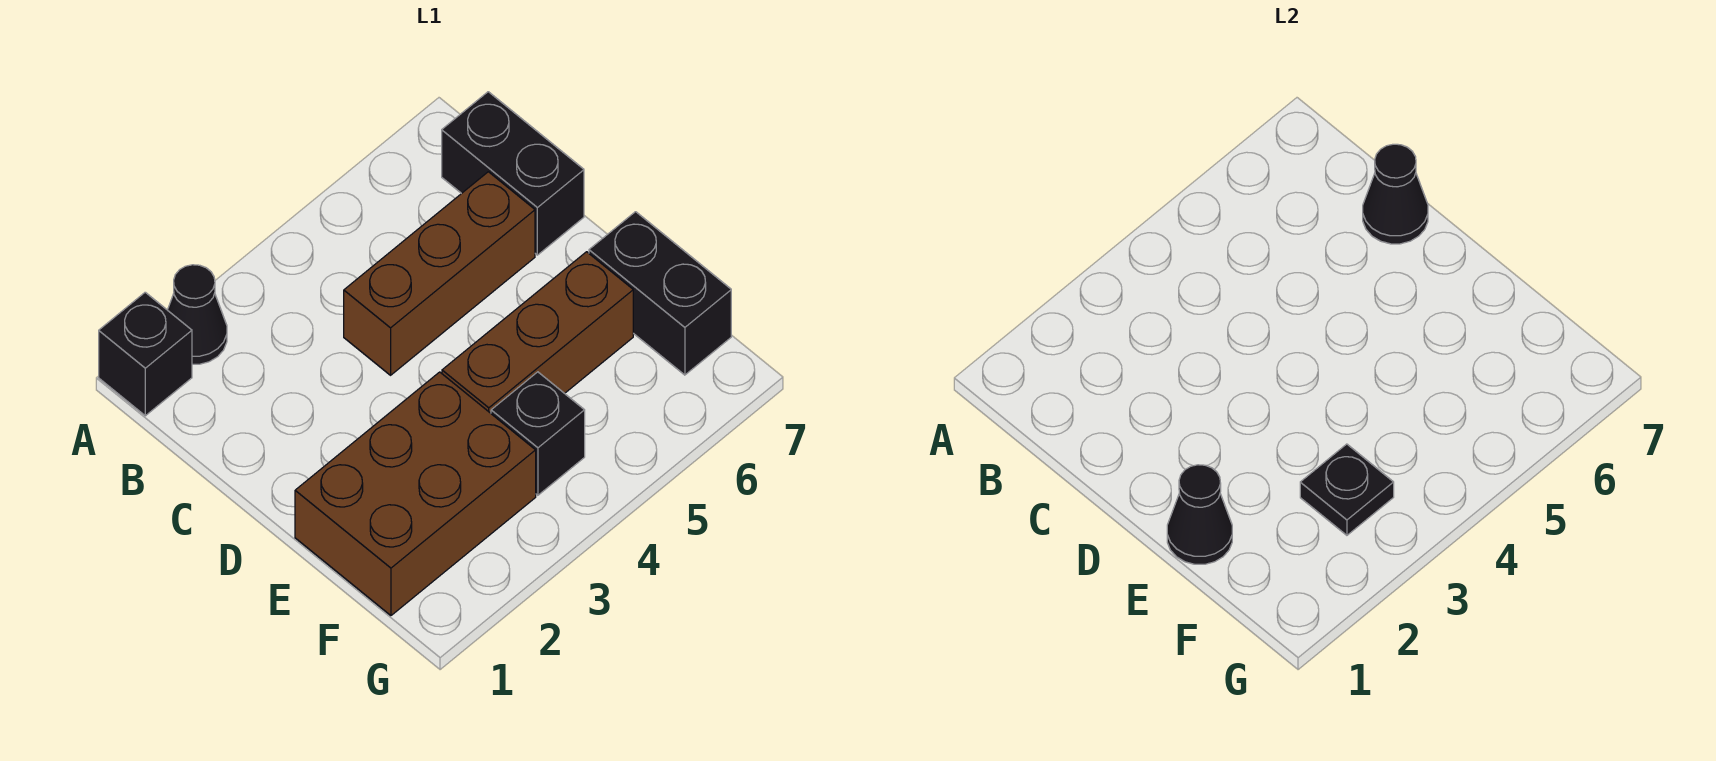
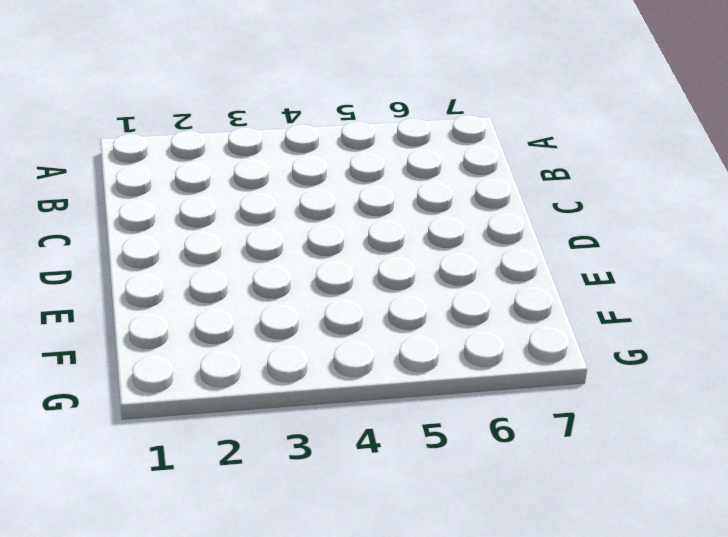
none -> black brick A1 level 1
none -> black cone A2 level 1

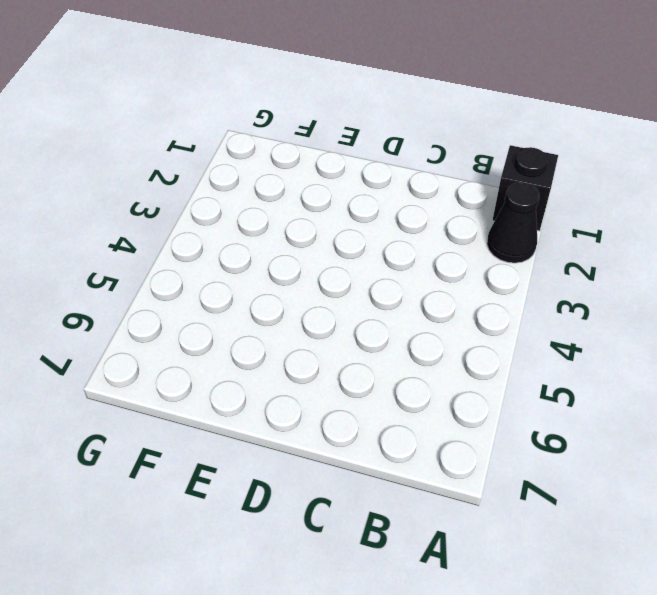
none -> black brick B7:C7 level 1
none -> brown brick C4:C6 level 1

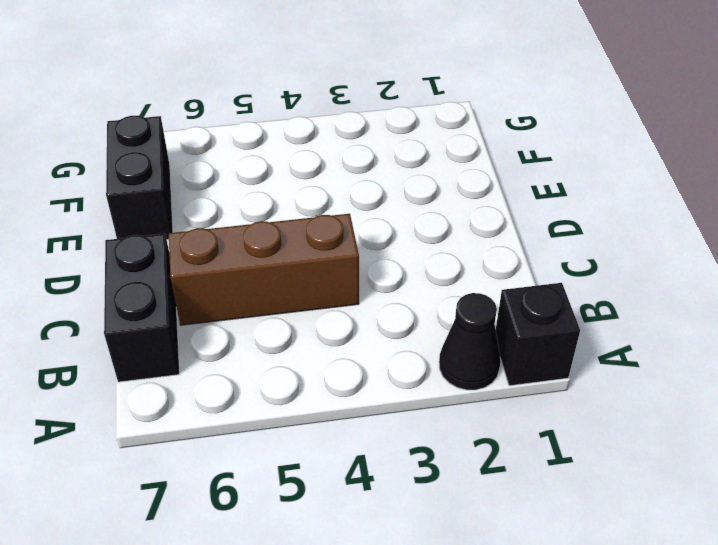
none -> brown brick E1:F3 level 1
none -> brown brick E4:E6 level 1

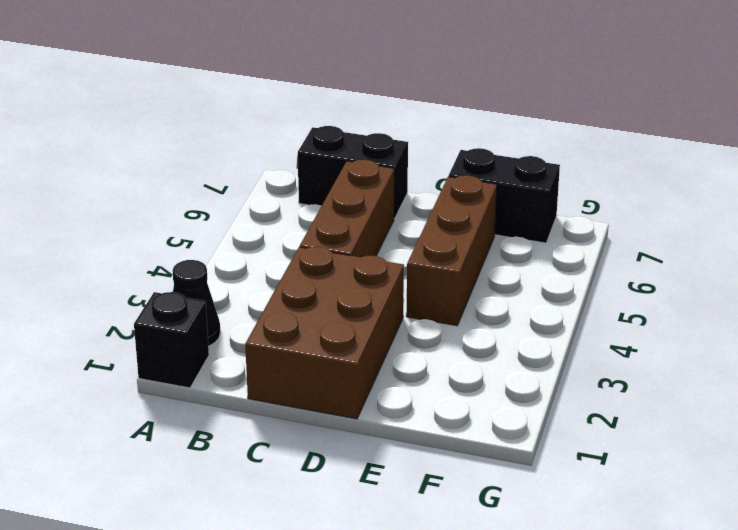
brown brick C1:D3 level 1 -> brown brick E1:F3 level 1
none -> black brick F4 level 1
none -> black cone C7 level 2

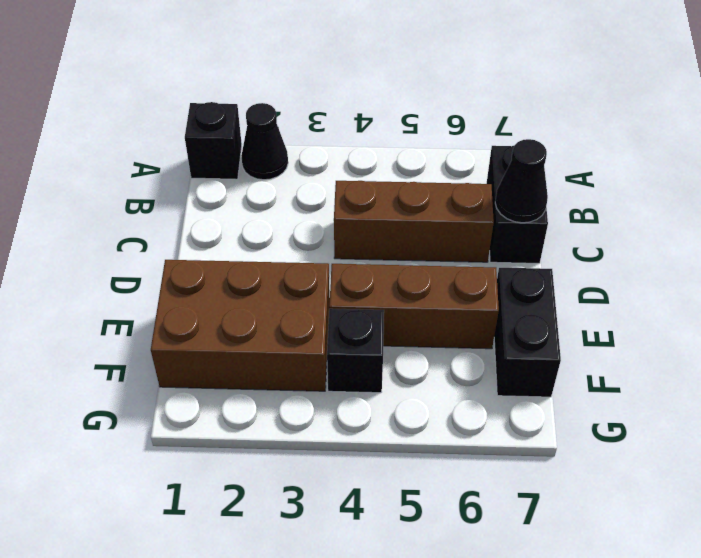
none -> black cone E1 level 2
none -> black plate F3 level 2

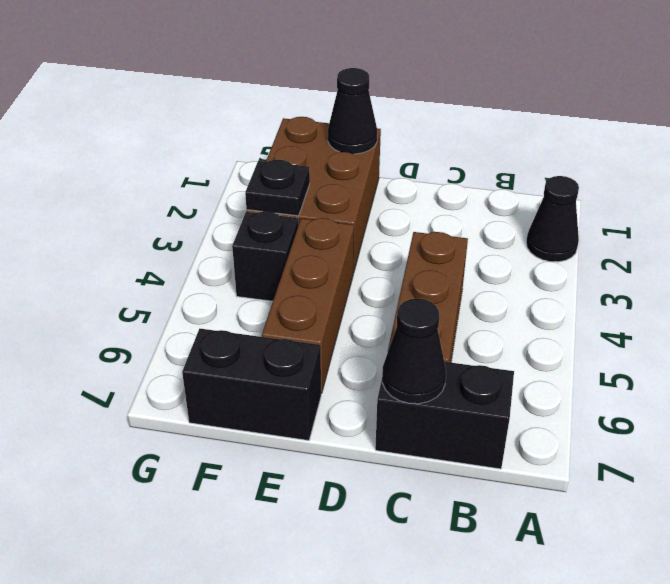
none -> black brick A1 level 1

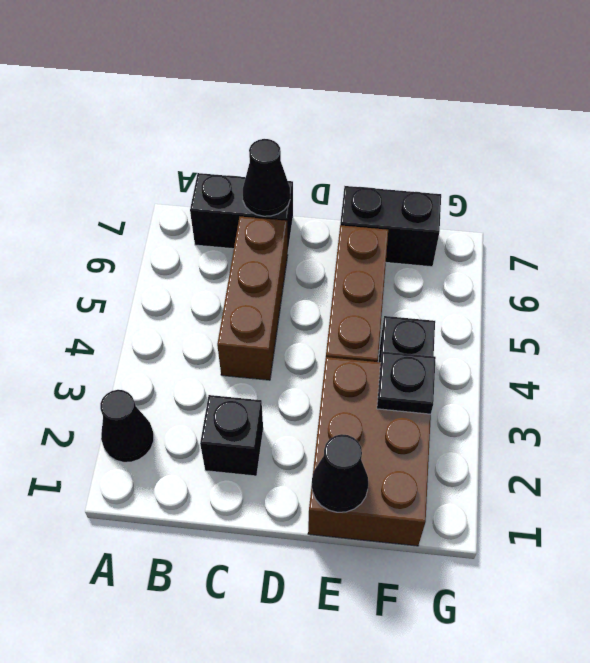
black brick C2 level 1 -> black brick A1 level 1

